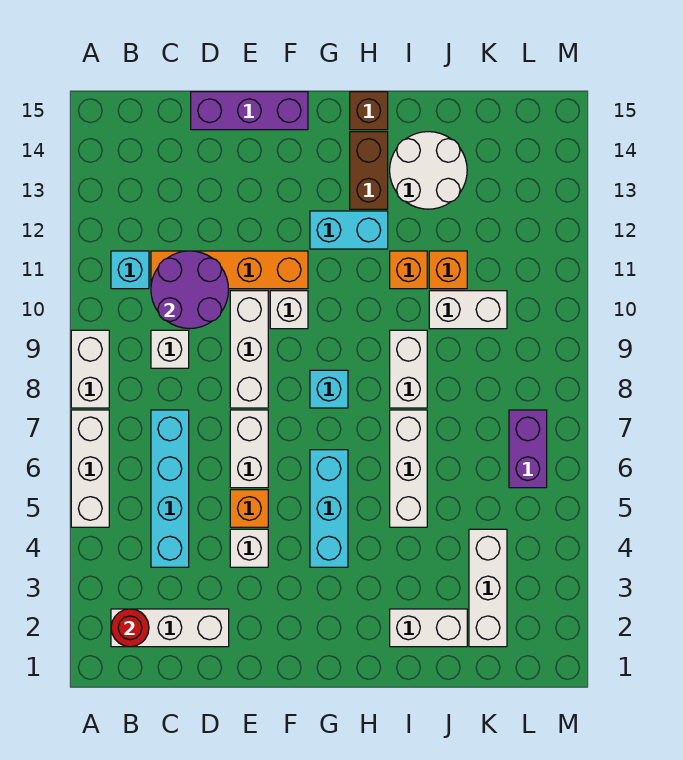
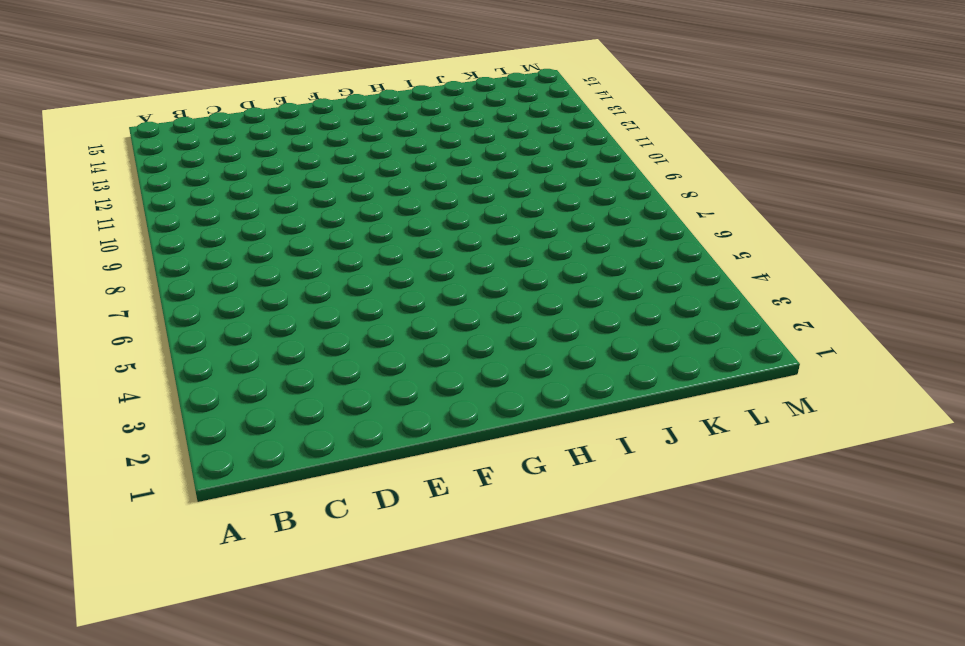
none -> white brick A5:A7 level 1
none -> white brick A8:A9 level 1
none -> white brick B2:D2 level 1

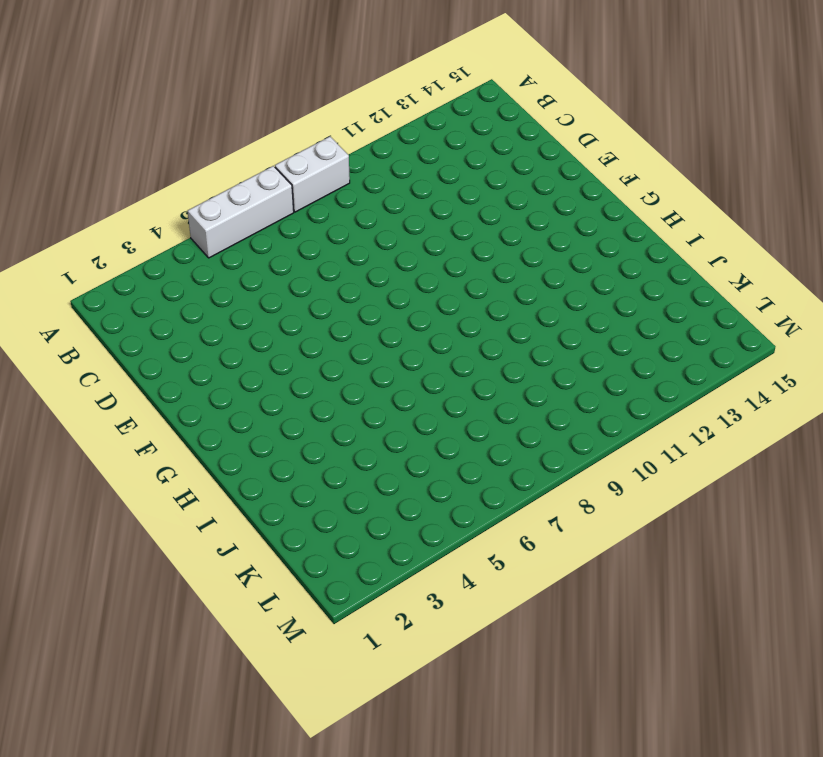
none -> white brick B2:D2 level 1
none -> cyan brick B11 level 1
none -> cyan brick C4:C7 level 1

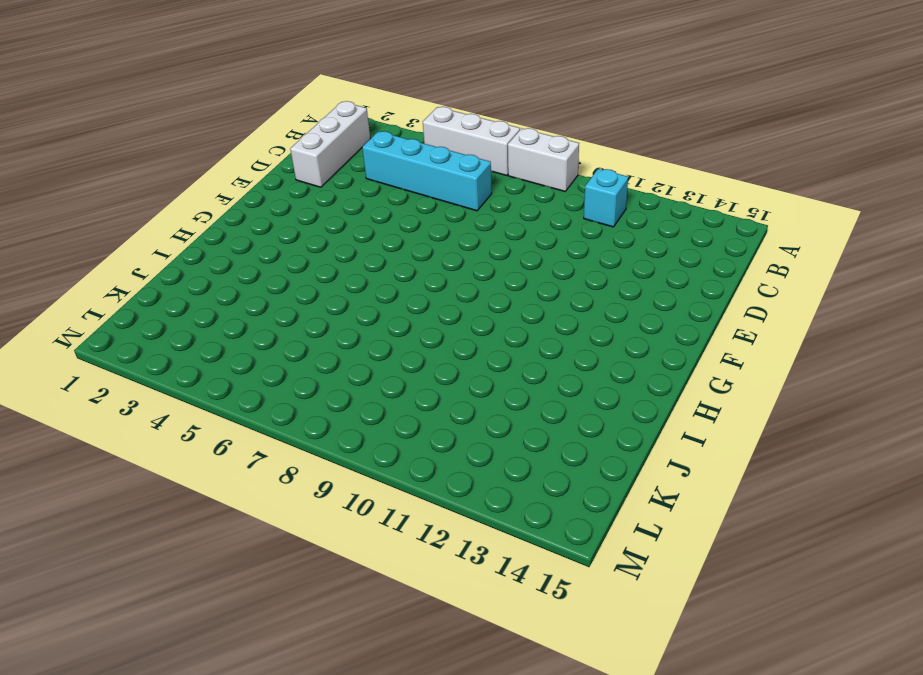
none -> white brick C9 level 1
none -> orange brick C11:F11 level 1
none -> purple brick D15:F15 level 1

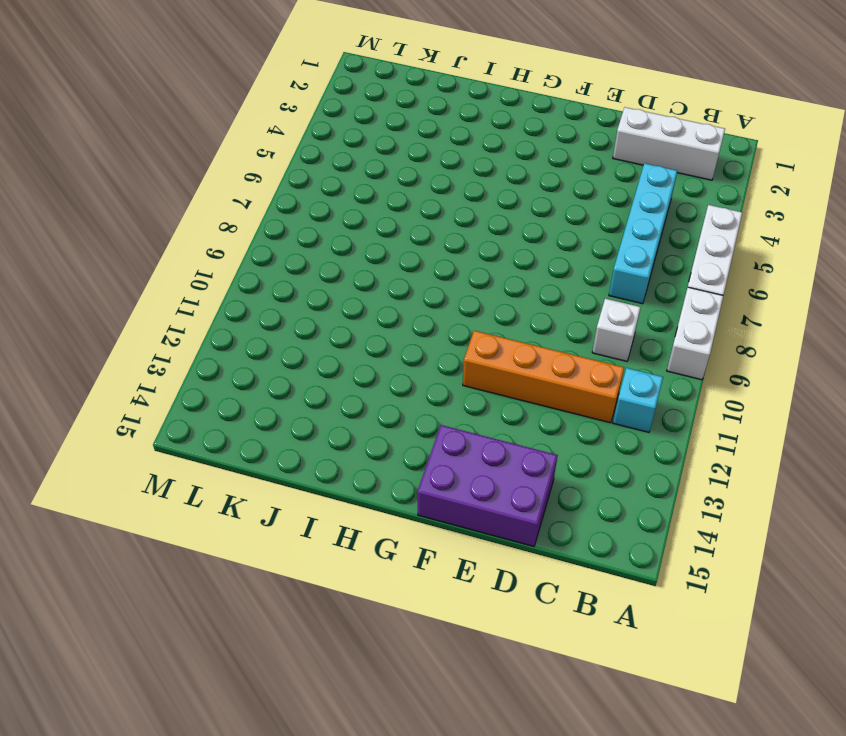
purple brick D14:F15 level 1 -> purple brick D15:F15 level 1
none -> white brick E4 level 1
none -> orange brick E5 level 1
none -> white brick E6:E7 level 1

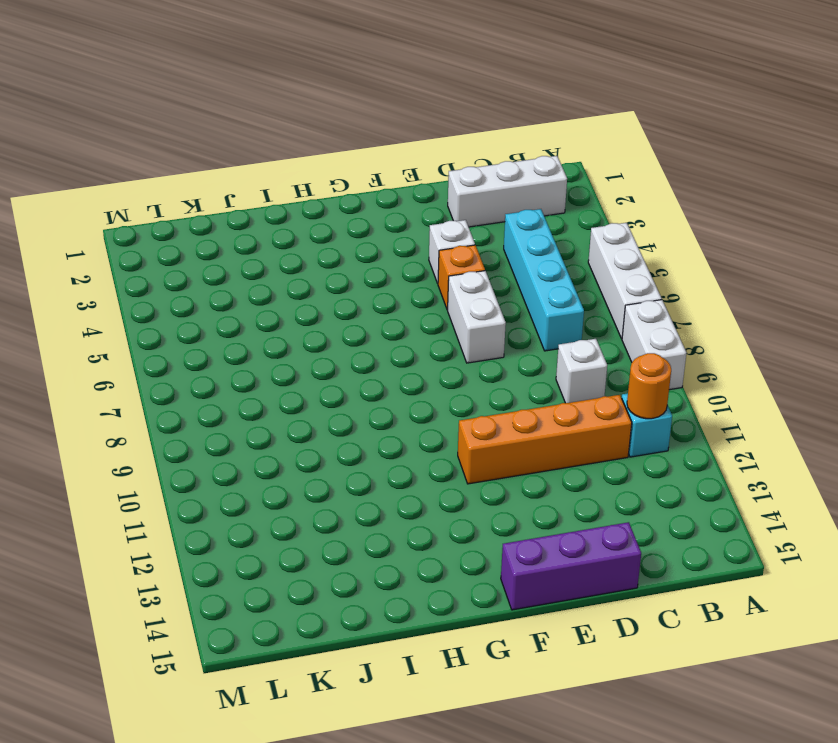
orange round brick B11 level 2 -> none
none -> white brick E8:E10 level 1
none -> white brick F10 level 1
none -> cyan brick G4:G6 level 1

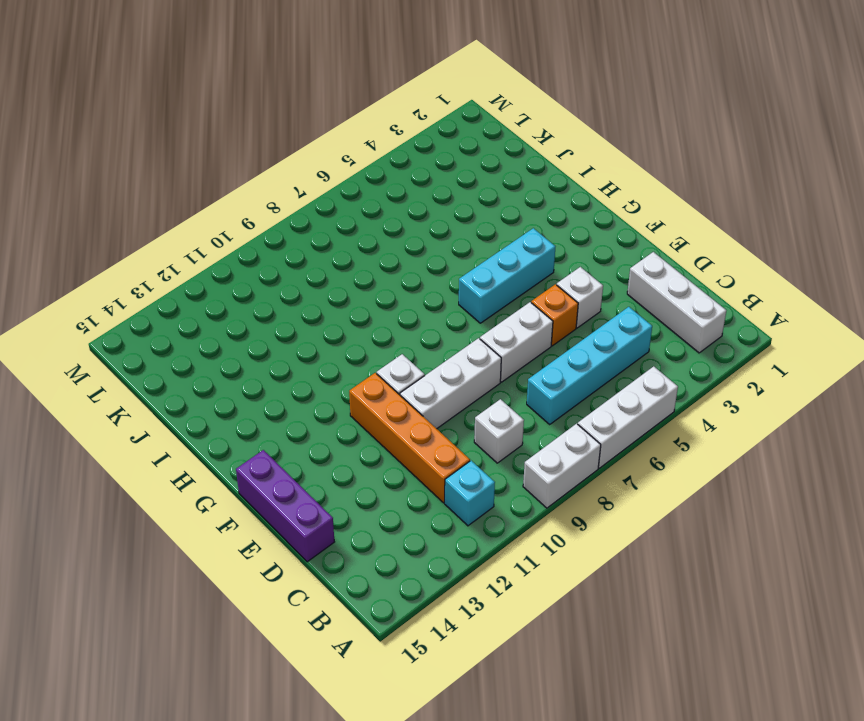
none -> cyan brick G8 level 1
none -> cyan brick G12:H12 level 1
none -> brown brick H13:H14 level 1

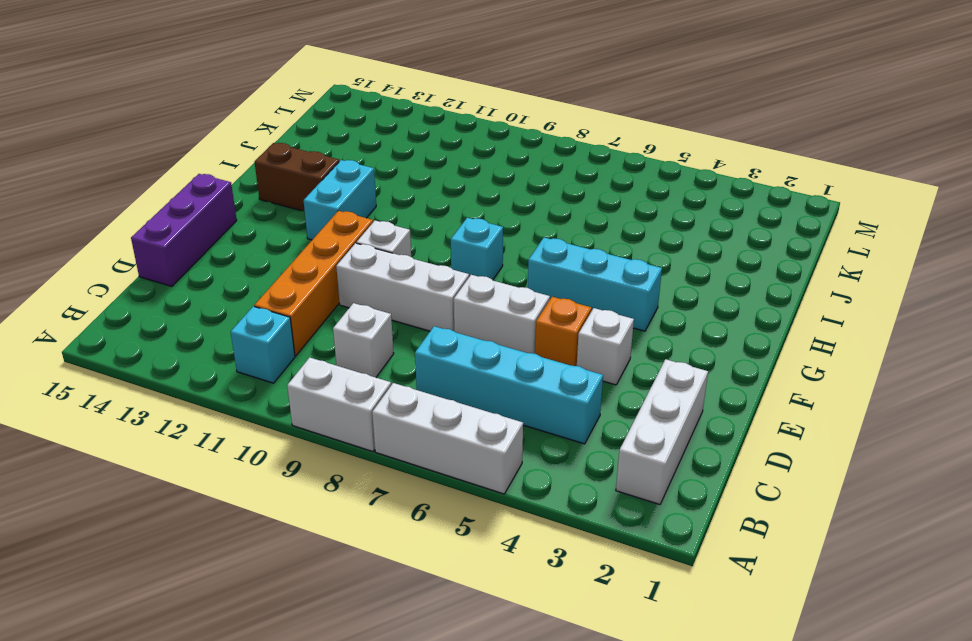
none -> brown brick H15 level 1
none -> white brick I2:J2 level 1
none -> white brick I5:I7 level 1

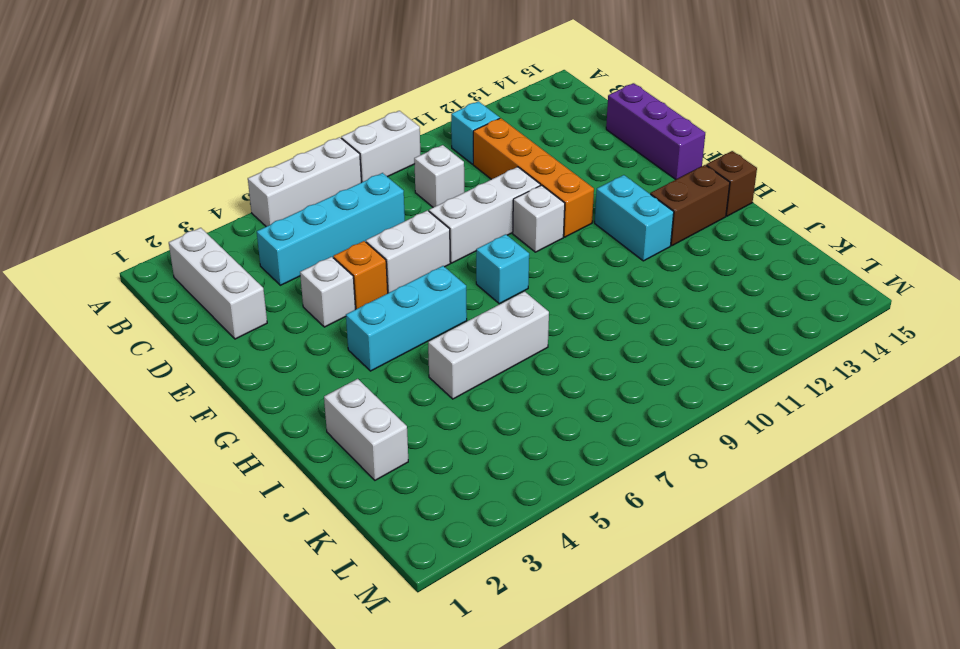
none -> white brick I8:I9 level 1
none -> orange brick I11 level 1
none -> white round brick I13:J14 level 1

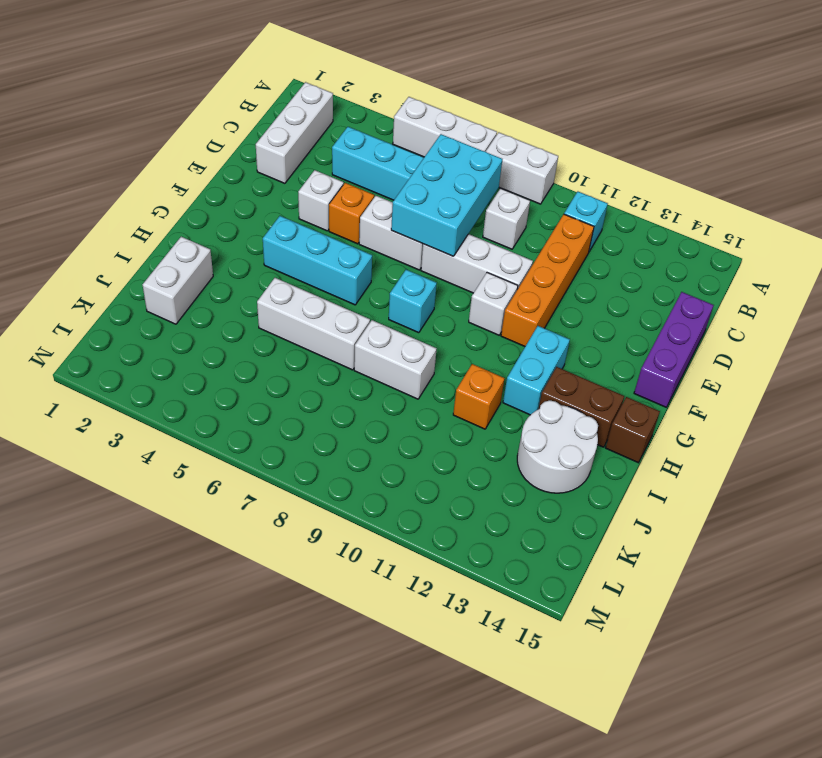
cyan brick C7:E8 level 2 -> none
none -> white brick J10:K10 level 1
none -> orange brick J11 level 1
none -> white brick K2:K4 level 1

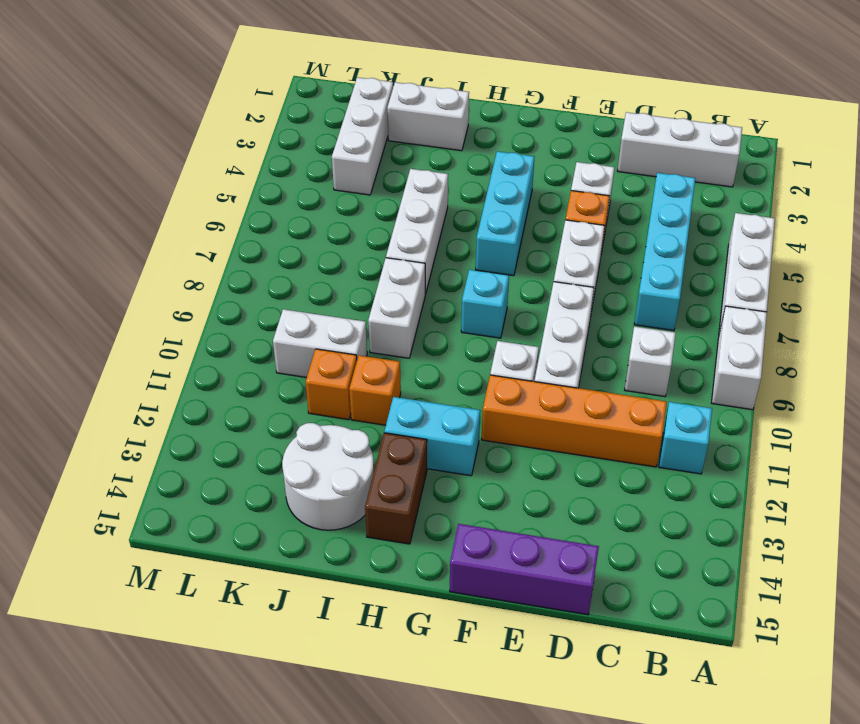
none -> brown brick H15 level 1
none -> purple brick L6:L7 level 1
none -> red round brick B2 level 2

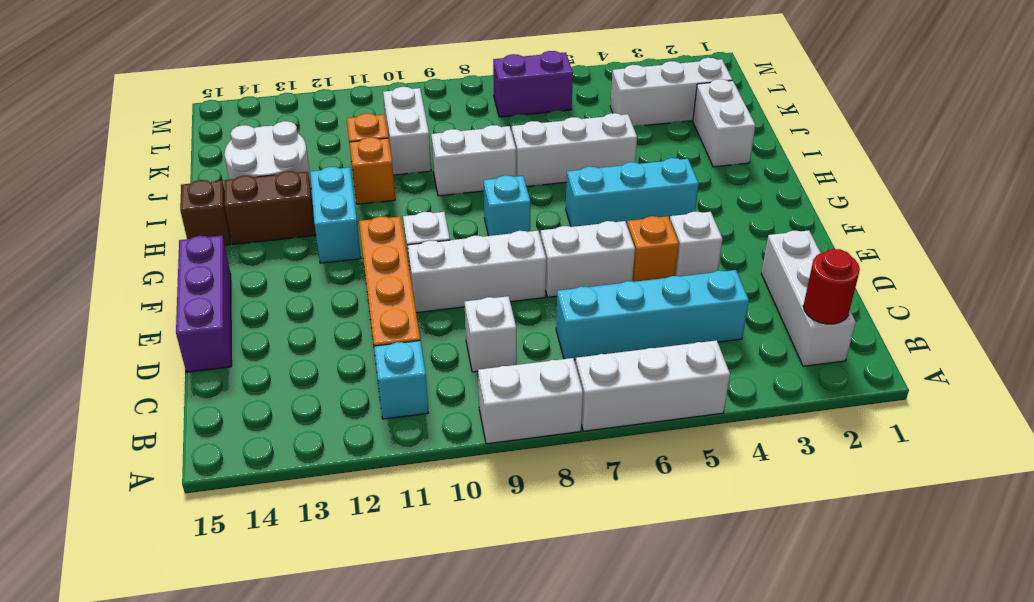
none -> purple round brick C10:D11 level 2

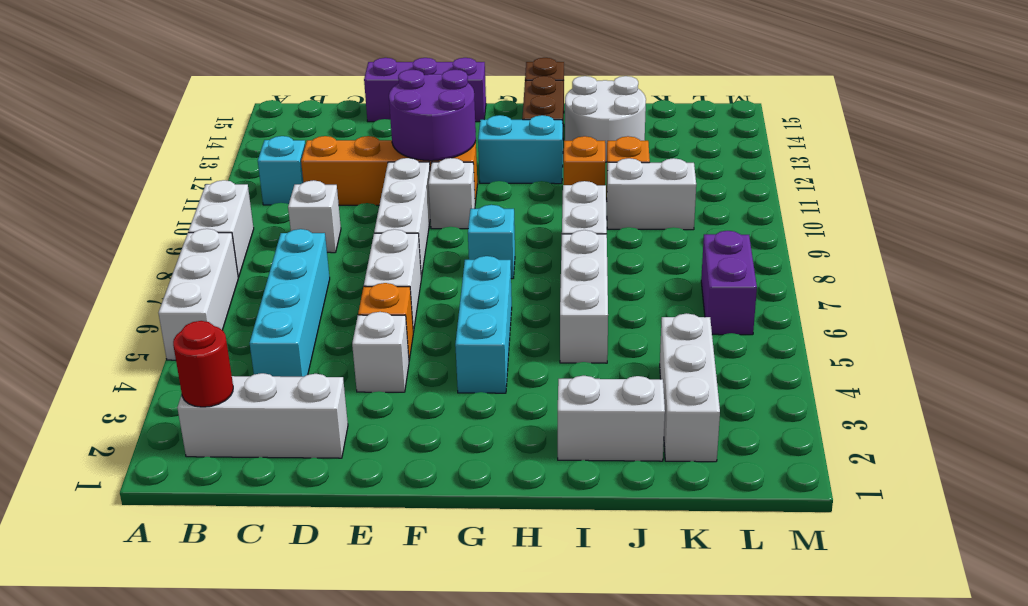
purple round brick E11:F12 level 2 -> purple round brick C10:D11 level 2

